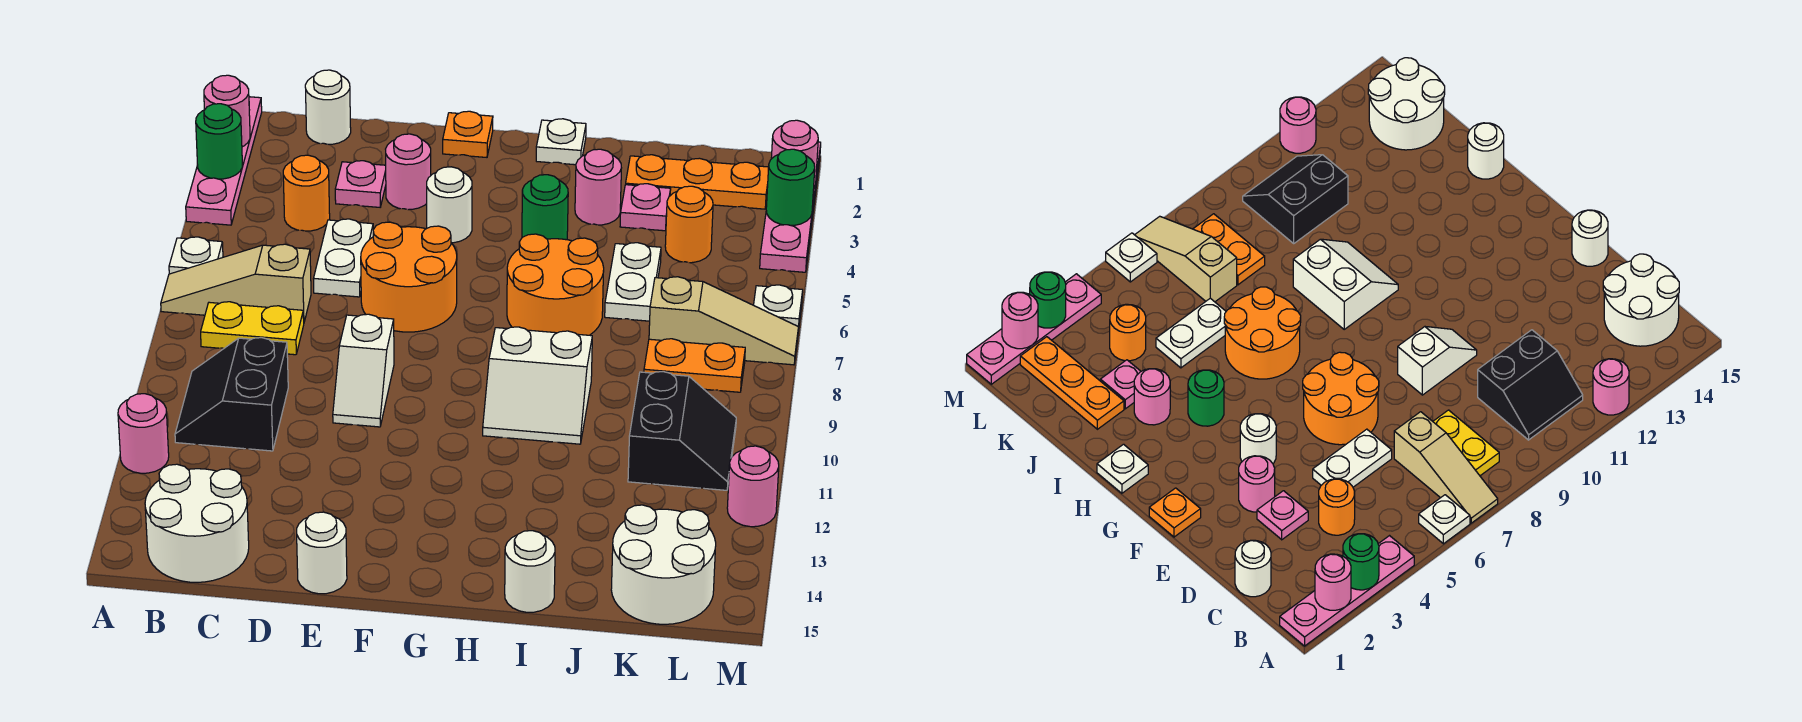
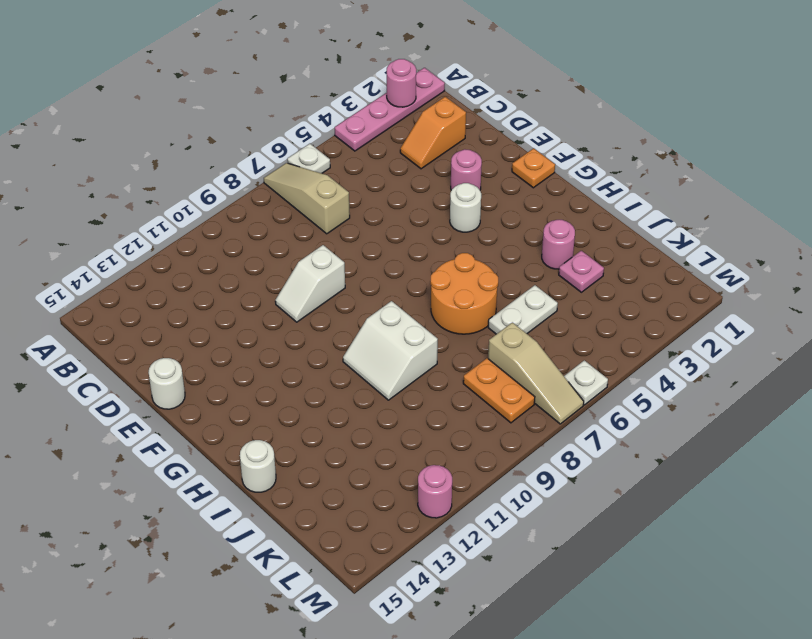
orange slope C2:C3 level 1 top 2 -> none
none -> pink round brick A12 level 1
none -> yellow plate B8:C8 level 1
none -> black slope B10:C11 level 1 top C
none -> white round brick B14:C15 level 1

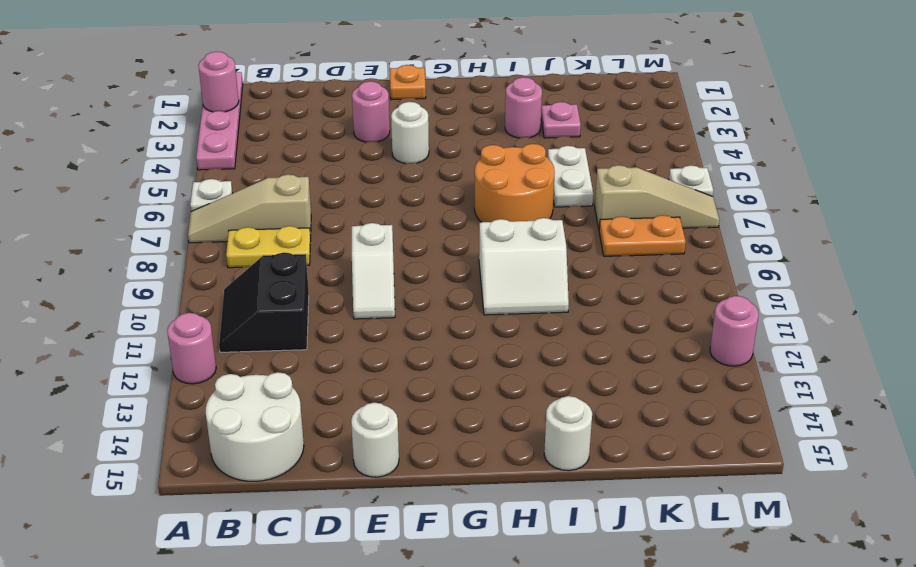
none -> white round brick C1 level 1
none -> orange round brick C4 level 1
none -> pink plate D3 level 1
none -> white plate D5:D6 level 1

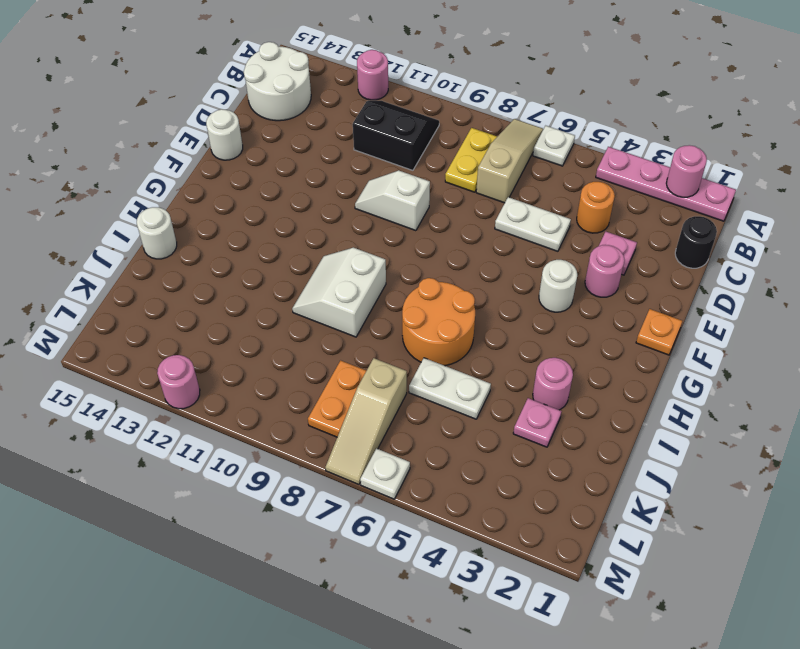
black round brick C1 level 1 -> white round brick C1 level 1
none -> orange round brick E6:F7 level 1
none -> white plate H1 level 1
none -> green round brick H4 level 1
none -> orange plate J2:L2 level 1

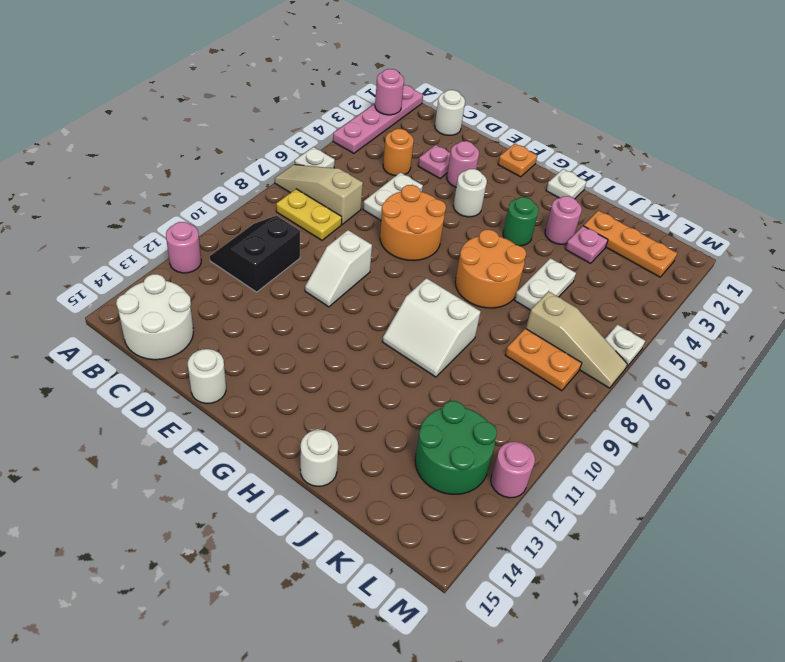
green round brick K12:L13 level 1 -> none
none -> orange round brick K4 level 1
none -> black slope K10:L11 level 1 top K
none -> white round brick K14:L15 level 1
none -> pink plate M1:M4 level 1

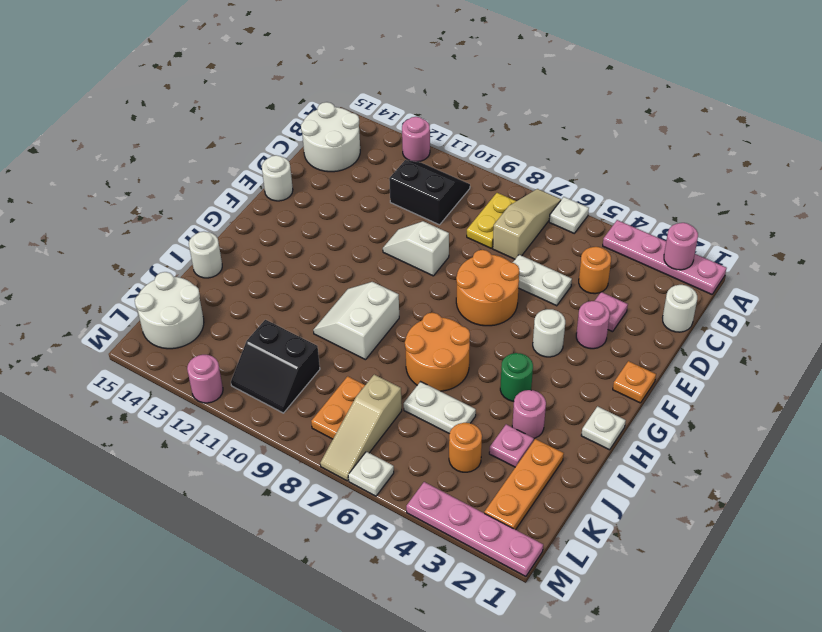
none -> green round brick A3 level 2
none -> pink round brick M2 level 2
none -> green round brick M3 level 2

